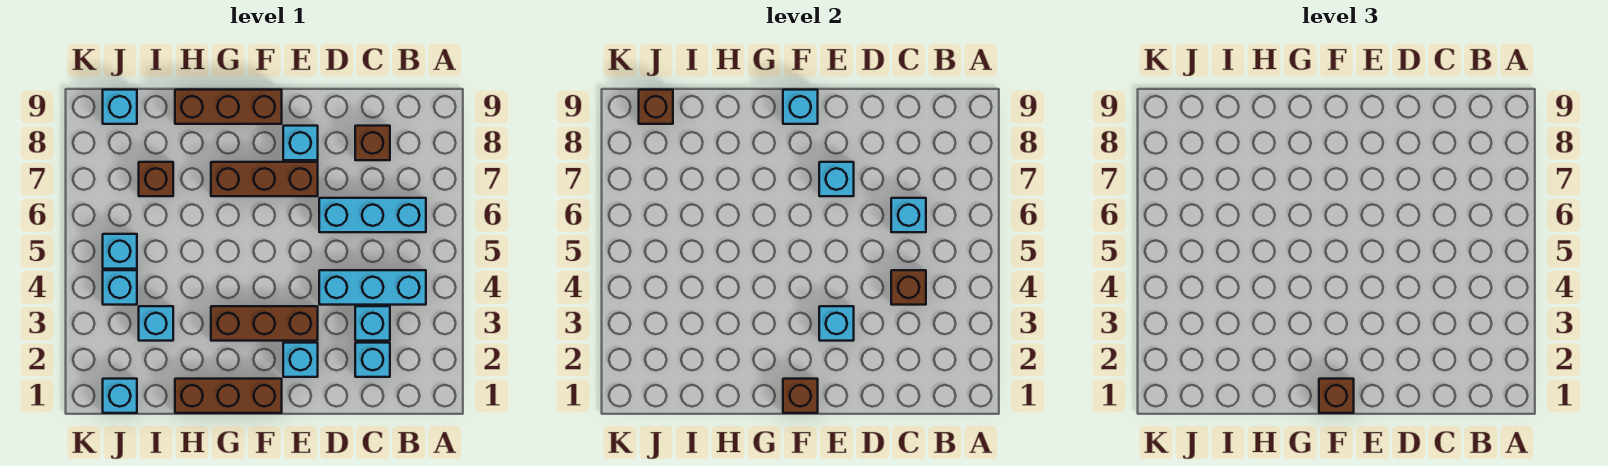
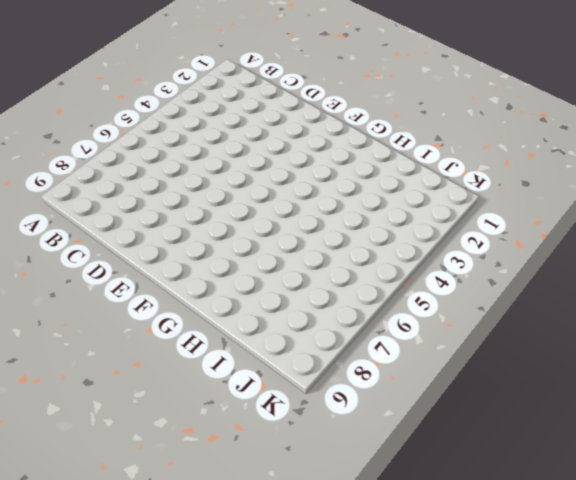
none -> cyan brick B4:D4 level 1
none -> cyan brick B6:D6 level 1
none -> cyan brick C2 level 1

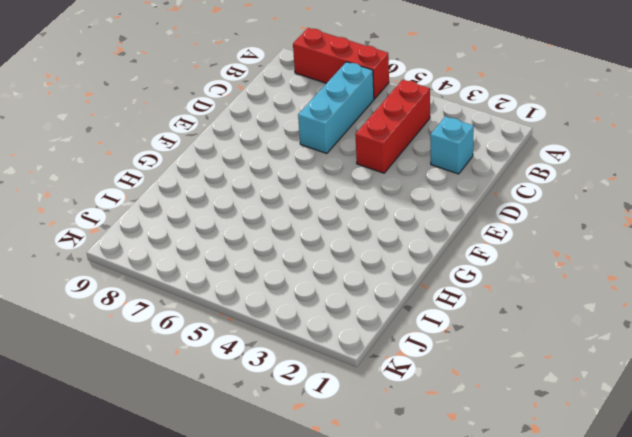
red brick A6:A8 level 1 -> none
red brick B4:D4 level 1 -> cyan brick B4:D4 level 1
none -> cyan brick C3 level 1
none -> brown brick C8 level 1
none -> cyan brick E2 level 1

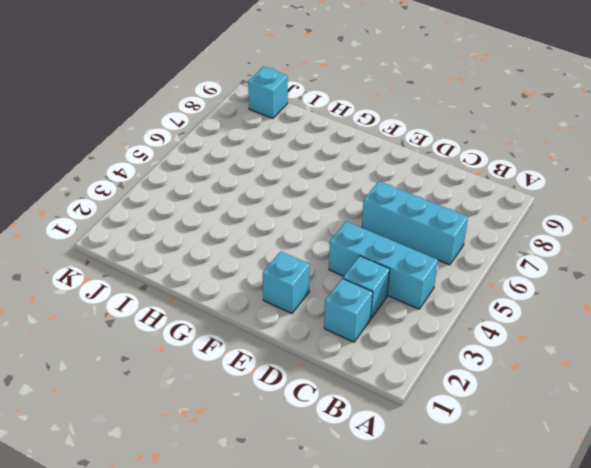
none -> brown brick C8 level 1
none -> brown brick E3:G3 level 1
none -> brown brick E7:G7 level 1

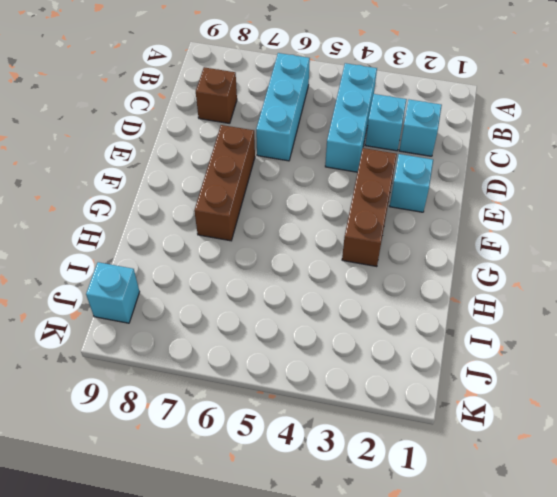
none -> cyan brick E8 level 1
none -> brown brick F1:H1 level 1
none -> brown brick F9:H9 level 1

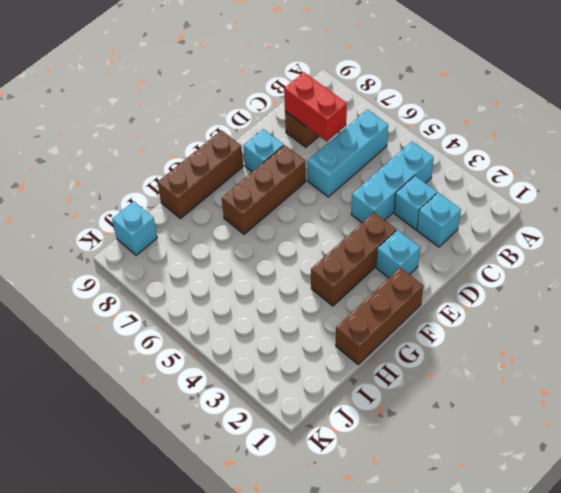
red brick C7:C8 level 2 -> none
none -> cyan brick I3 level 1
none -> brown brick I7 level 1
none -> cyan brick J1 level 1

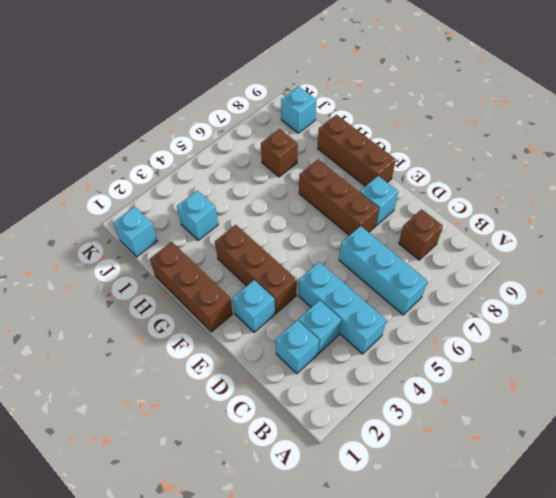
none -> cyan brick J4 level 1
none -> cyan brick J5 level 1
none -> brown brick C4 level 2

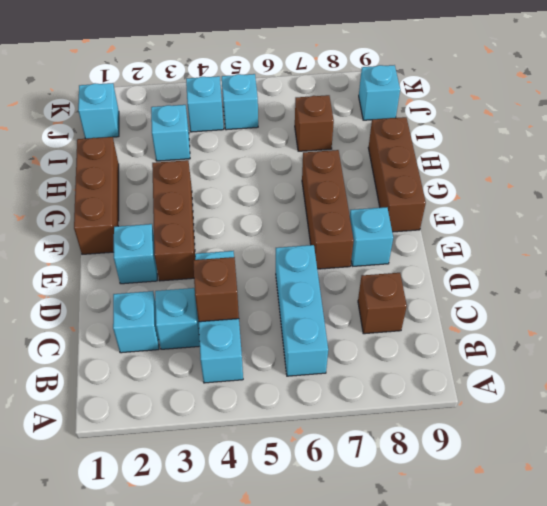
none -> cyan brick C6 level 2
none -> cyan brick E3 level 2
none -> cyan brick E7 level 2

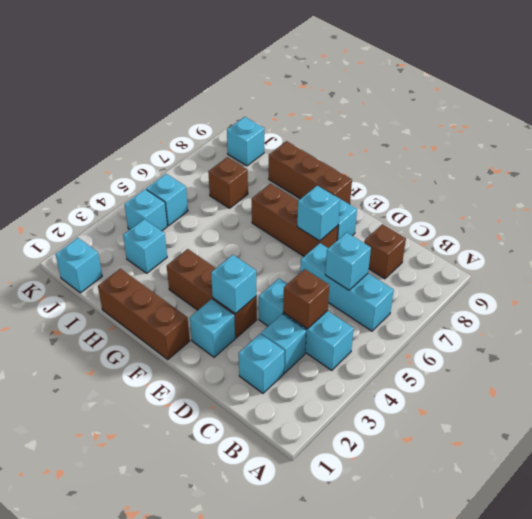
none -> brown brick F1 level 2
none -> cyan brick F9 level 2
none -> brown brick J9 level 2

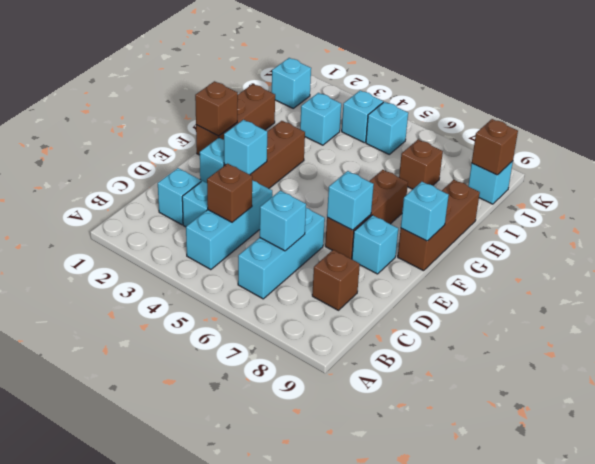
none -> brown brick F1 level 3

